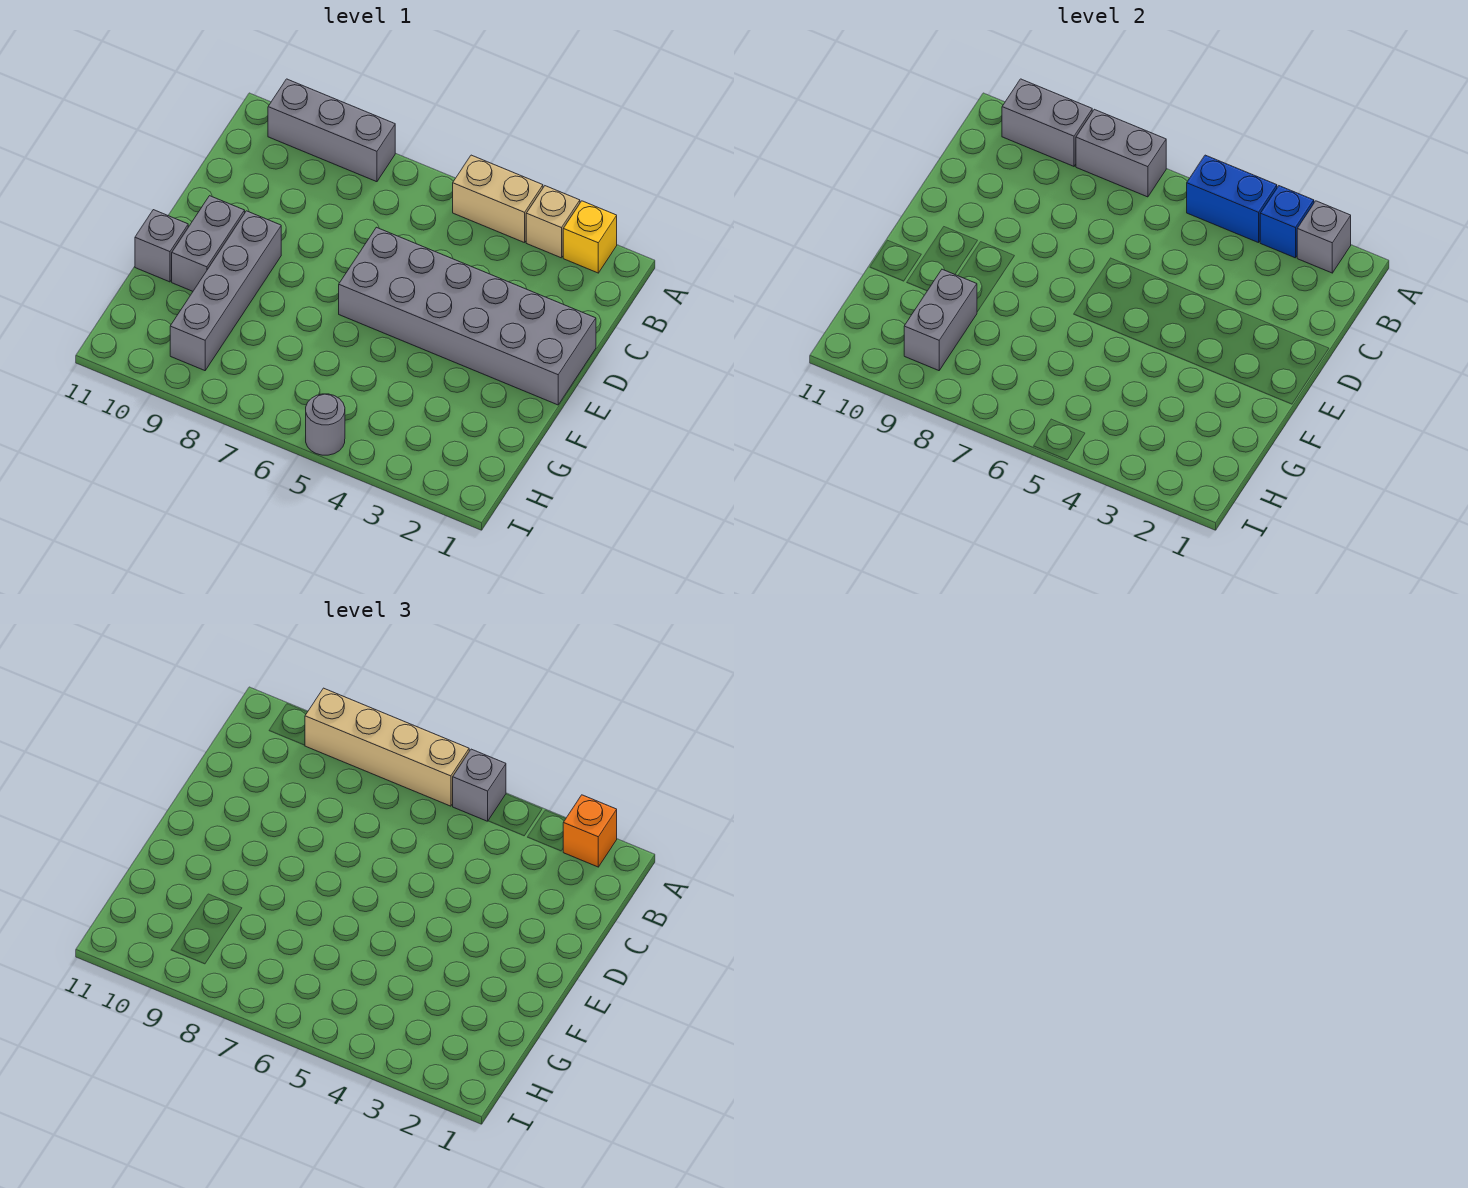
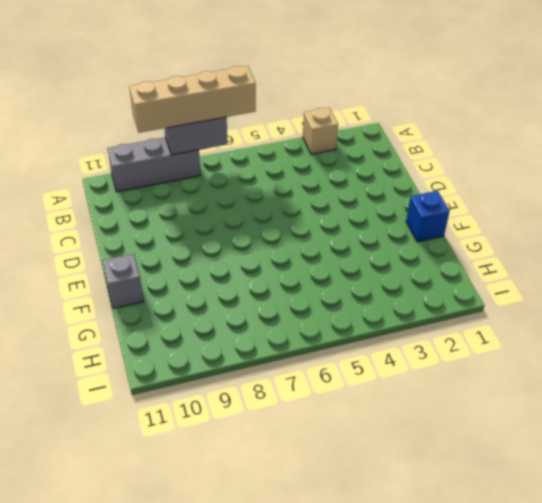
blue brick F1 level 1 -> blue brick A3 level 2
none -> yellow brick A2 level 1
none -> tan brick A4:A5 level 1
none -> grey brick D1:E6 level 1

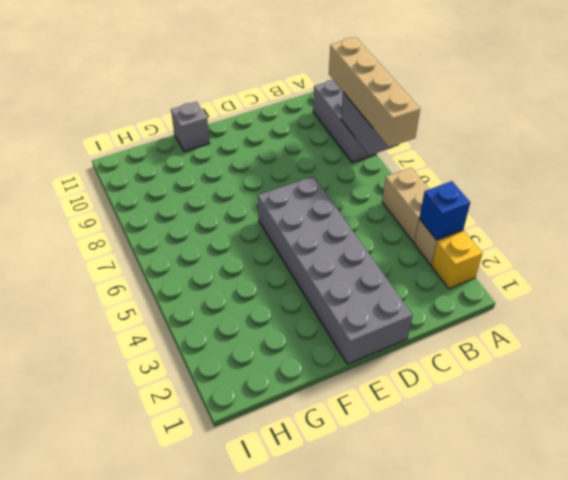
none -> grey brick E9:H9 level 1
none -> grey brick E10:F10 level 1
none -> grey round brick I5 level 1

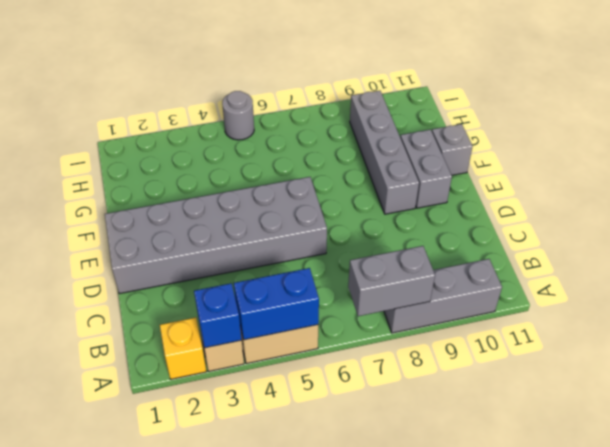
none -> grey brick A2 level 2
none -> grey brick A9:A10 level 2
none -> grey brick G9:H9 level 2

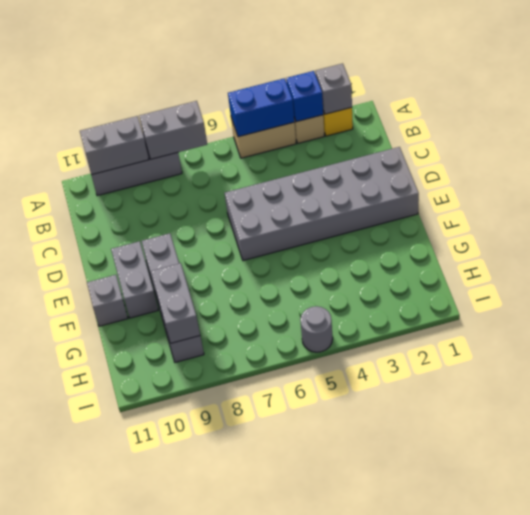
none -> orange brick A2 level 3
none -> grey brick A5 level 3
none -> tan brick A6:A9 level 3

